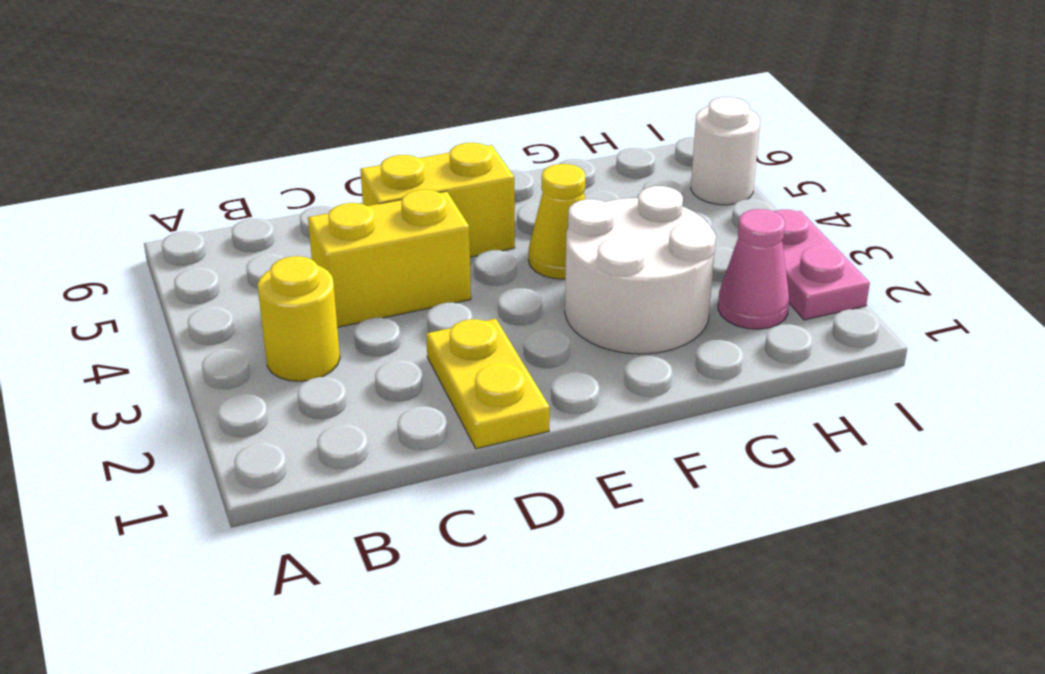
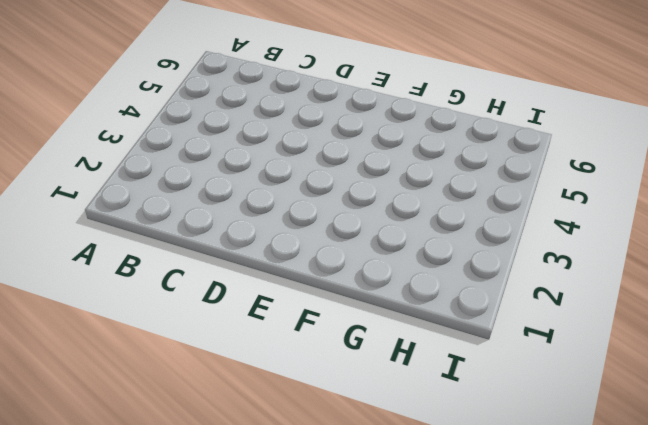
none -> yellow round brick B3 level 1
none -> yellow brick C4:D4 level 1

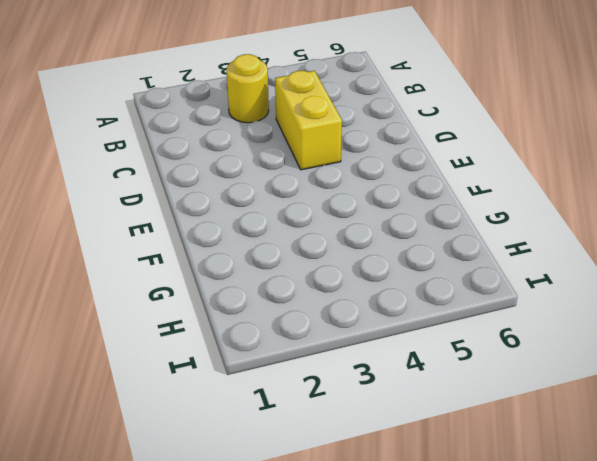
none -> yellow plate D1:D2 level 1
none -> yellow brick D5:E5 level 1

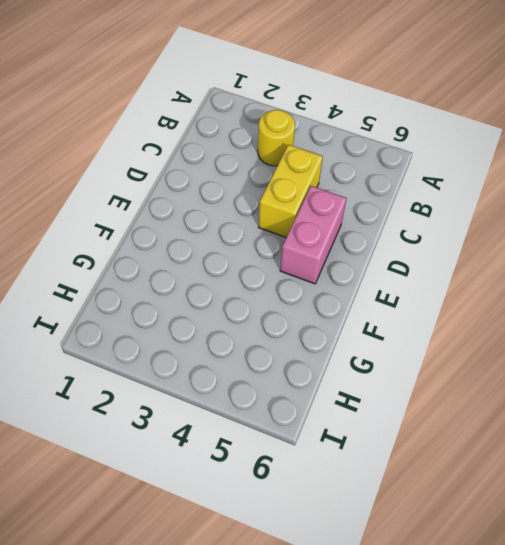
pink brick D5:E5 level 1 -> yellow brick D5:E5 level 1
none -> yellow plate D1:D2 level 1
none -> white round brick F2:G3 level 1

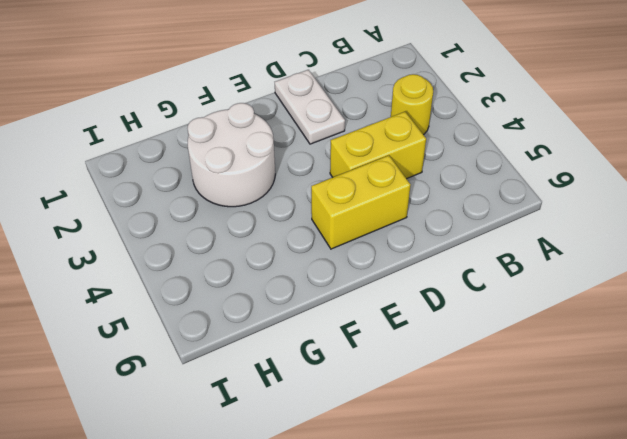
white plate D1:D2 level 1 -> yellow plate D1:D2 level 1
none -> yellow cone F4 level 1
none -> pink cone H2 level 1

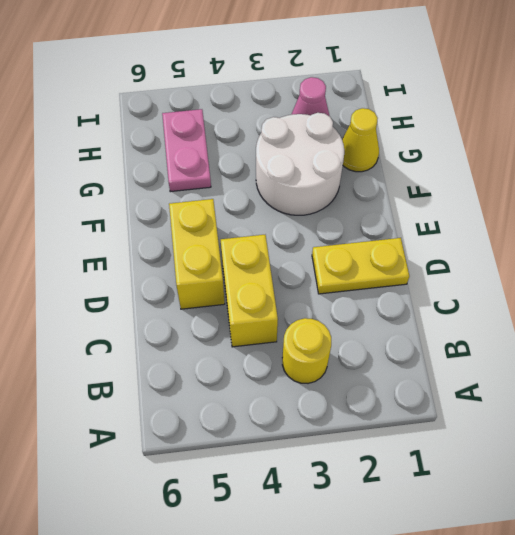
yellow cone G1 level 1 -> yellow cone F4 level 1
pink plate G5:H5 level 1 -> pink plate I2:I3 level 1
none -> white round brick I5 level 1

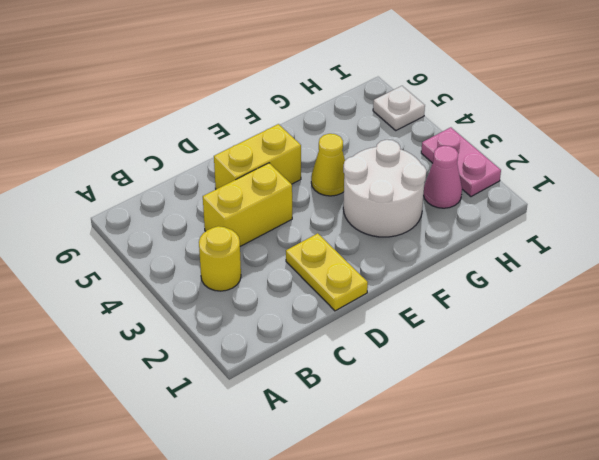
white plate I5 level 1 -> white round brick I5 level 1

